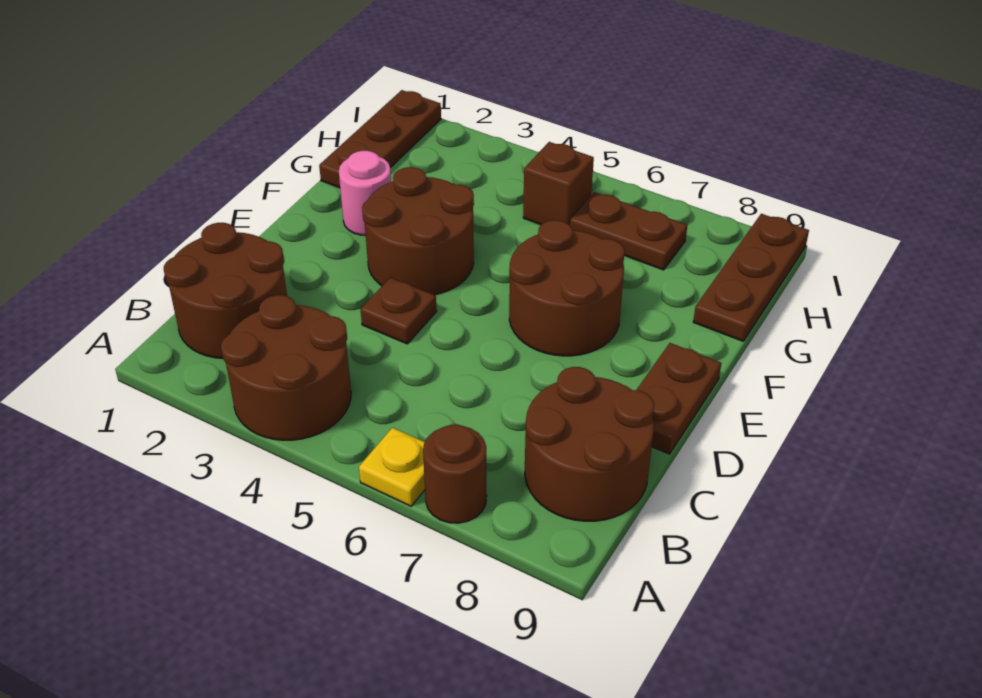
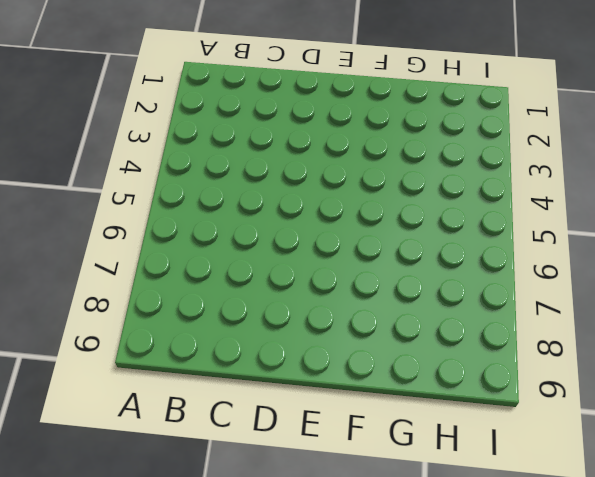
none -> brown round brick A3:B4 level 1
none -> yellow plate A6 level 1
none -> brown round brick A7 level 1

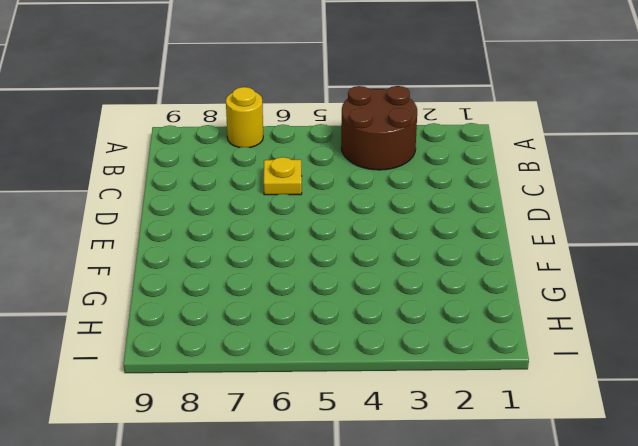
yellow round brick A7 level 1 -> brown round brick A7 level 1
yellow plate C6 level 1 -> yellow plate A6 level 1
none -> brown round brick B1:C2 level 1
none -> brown round brick B8:C9 level 1
none -> brown plate D4 level 1

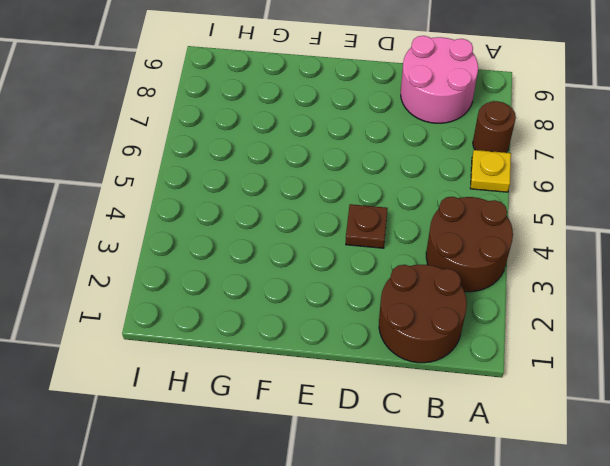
pink round brick B8:C9 level 1 -> brown round brick B8:C9 level 1
none -> brown plate D9:E9 level 1
none -> brown round brick E3:F4 level 1
none -> brown round brick E6:F7 level 1

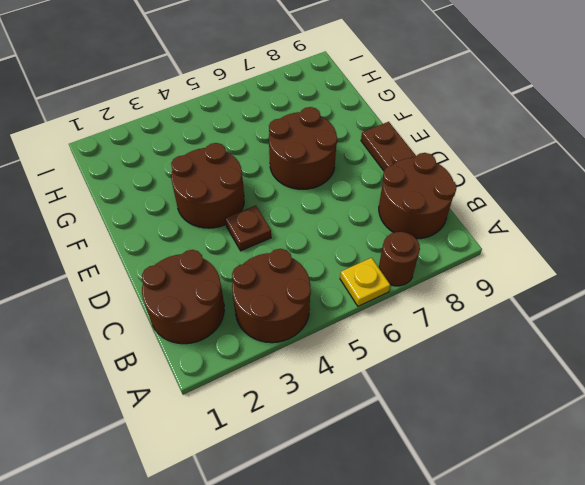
none -> pink round brick F2 level 1
none -> brown plate G1:I1 level 1
none -> brown plate G9:I9 level 1

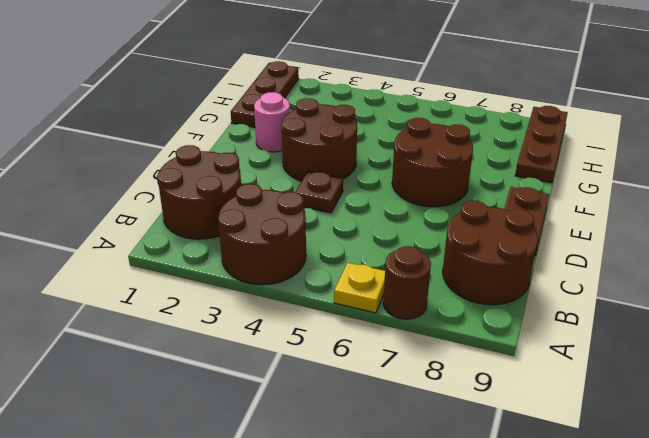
none -> brown brick H5 level 1
none -> brown plate H6:H7 level 1

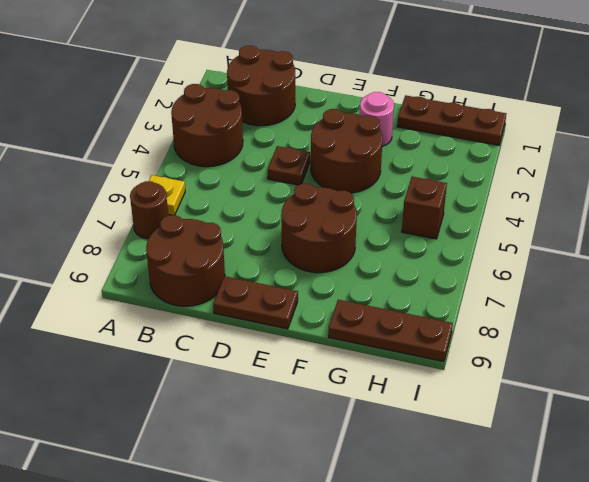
none -> brown plate H6:H7 level 1

